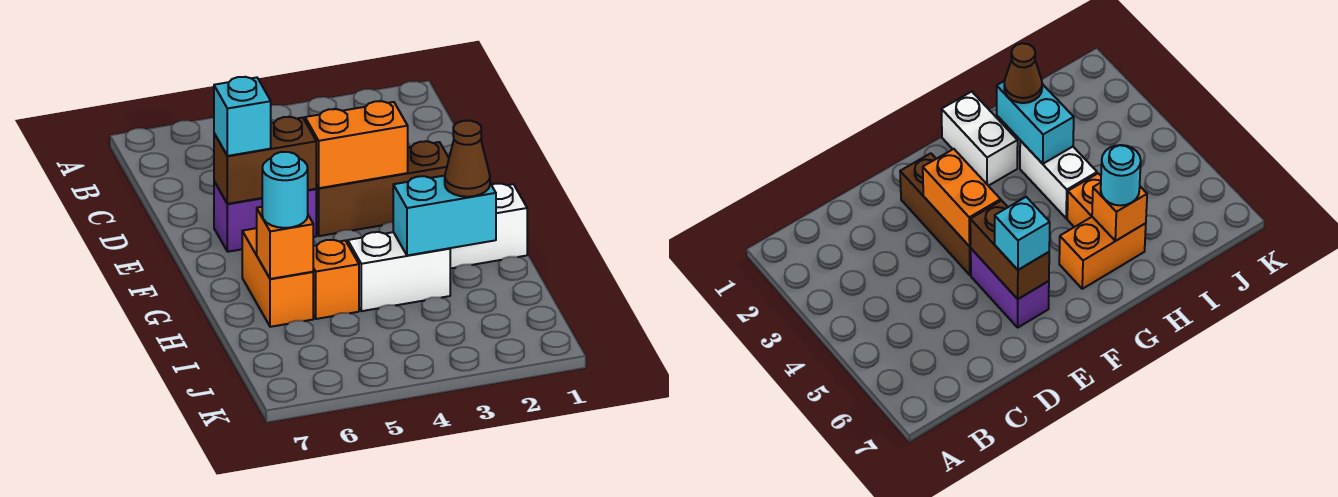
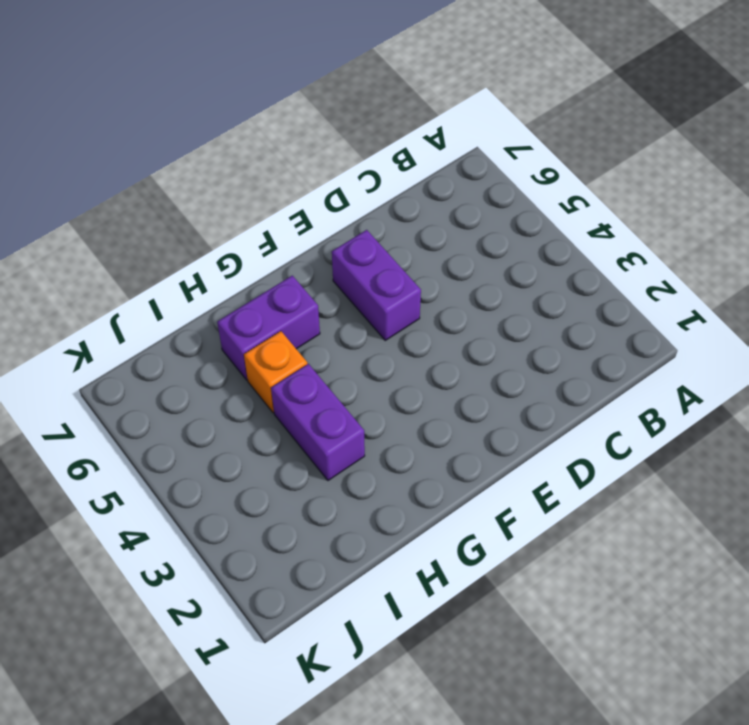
purple brick G6:H6 level 1 -> orange brick G6:H6 level 1
purple brick H3:H4 level 1 -> white brick H3:H4 level 1
none -> brown brick E2:E4 level 1
none -> white brick G1:G2 level 1
none -> orange brick E3:E4 level 2

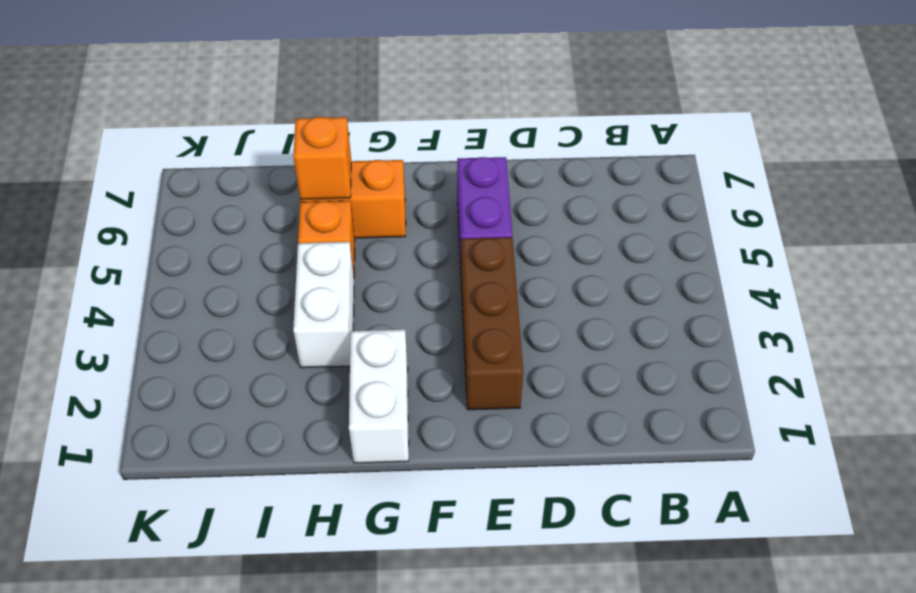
none -> orange brick E3:E4 level 2
none -> brown brick E5:E6 level 2
none -> cyan brick H2:H3 level 2

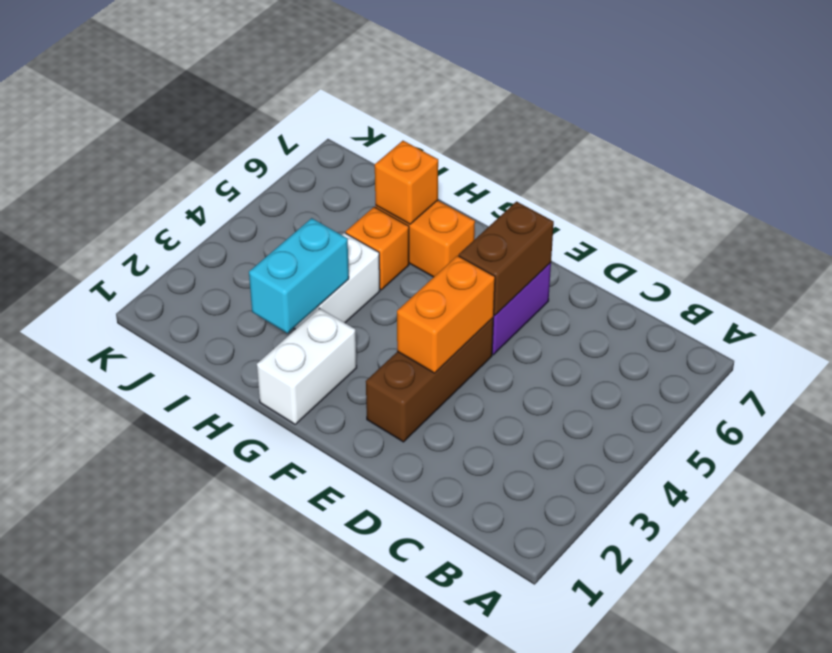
none -> cyan brick E6 level 3
none -> brown cone H2 level 3
none -> cyan round brick H6 level 3

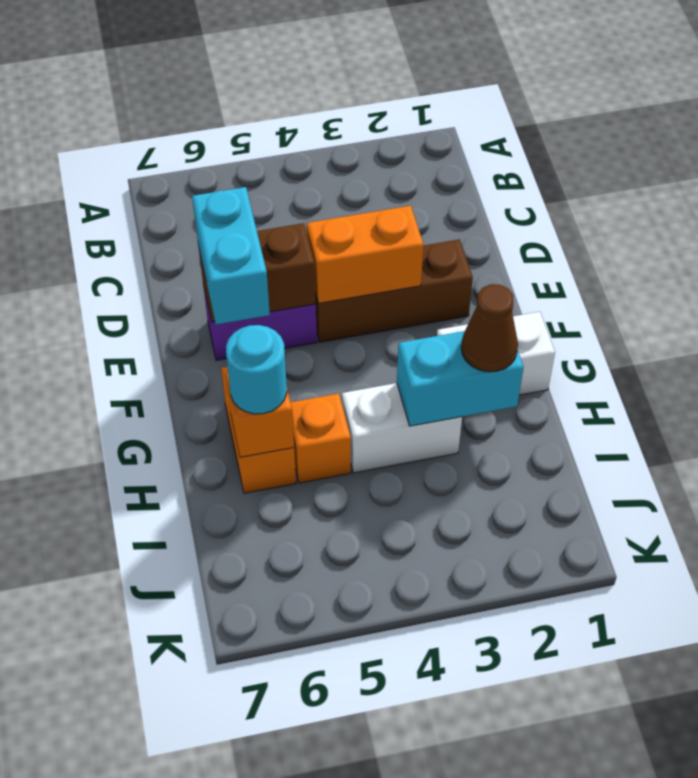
cyan brick E6:F6 level 3 -> cyan brick E6 level 3

